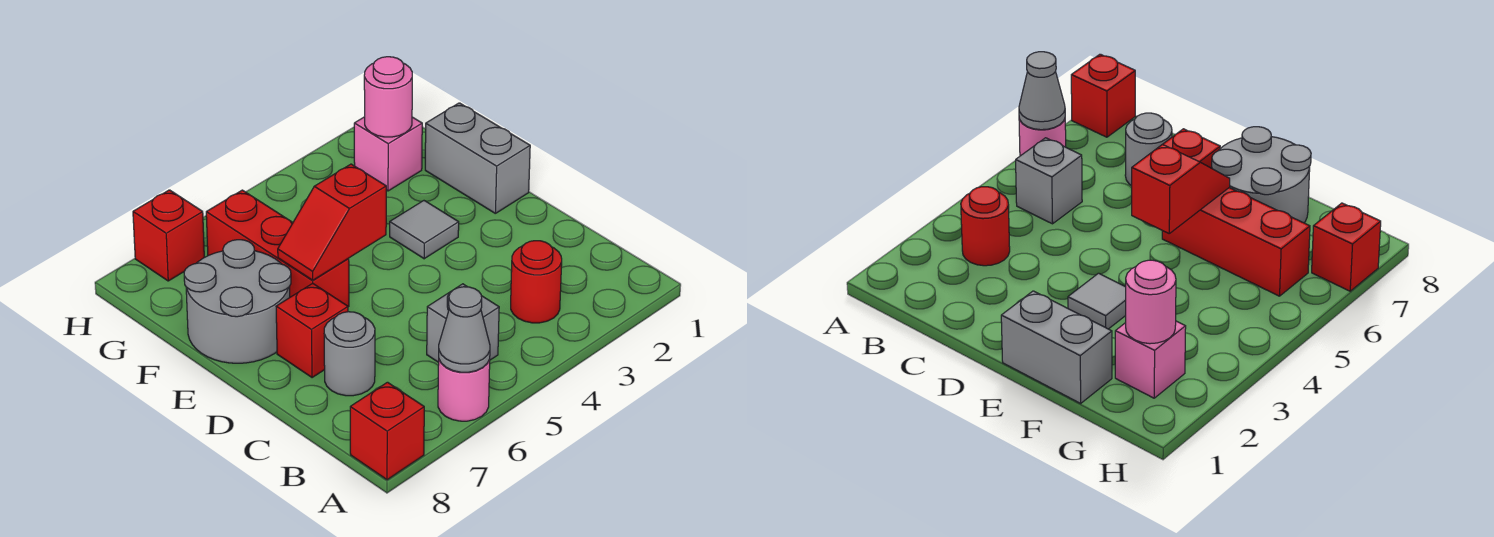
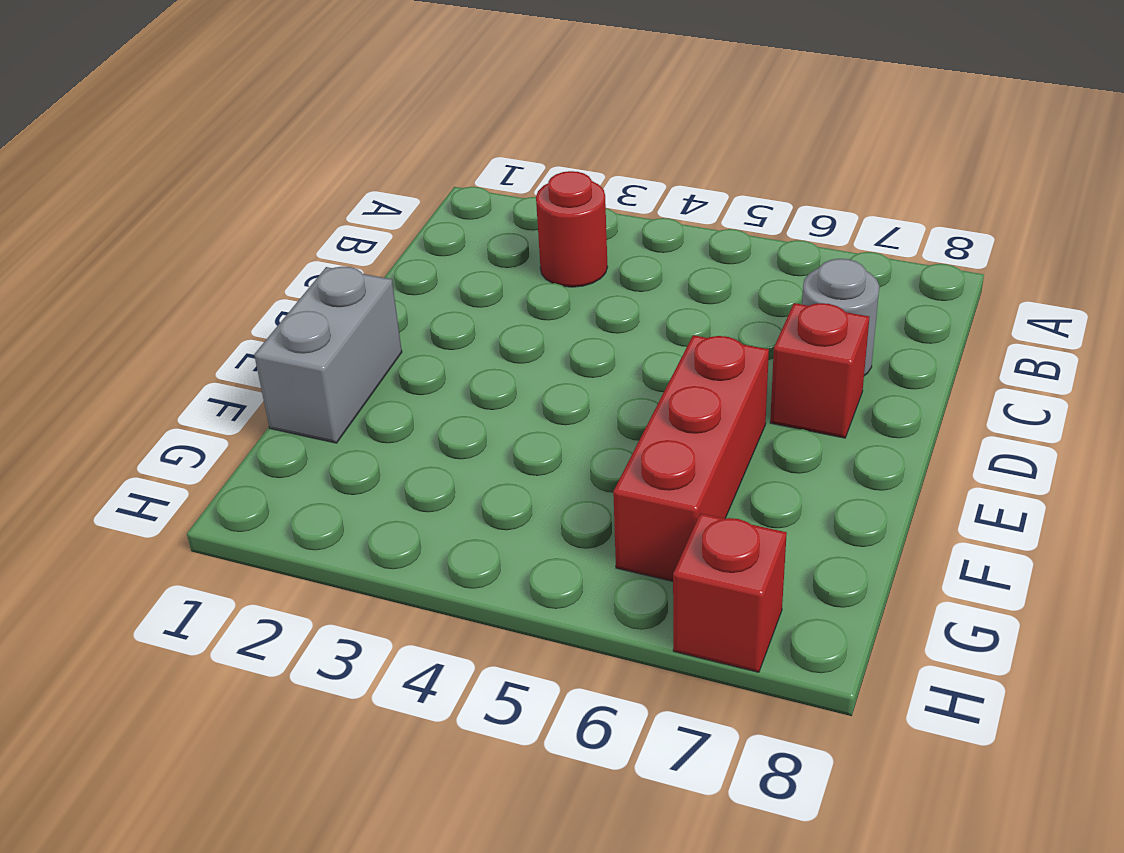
none -> pink round brick A6 level 1
none -> red brick A8 level 1
none -> grey brick B5 level 1

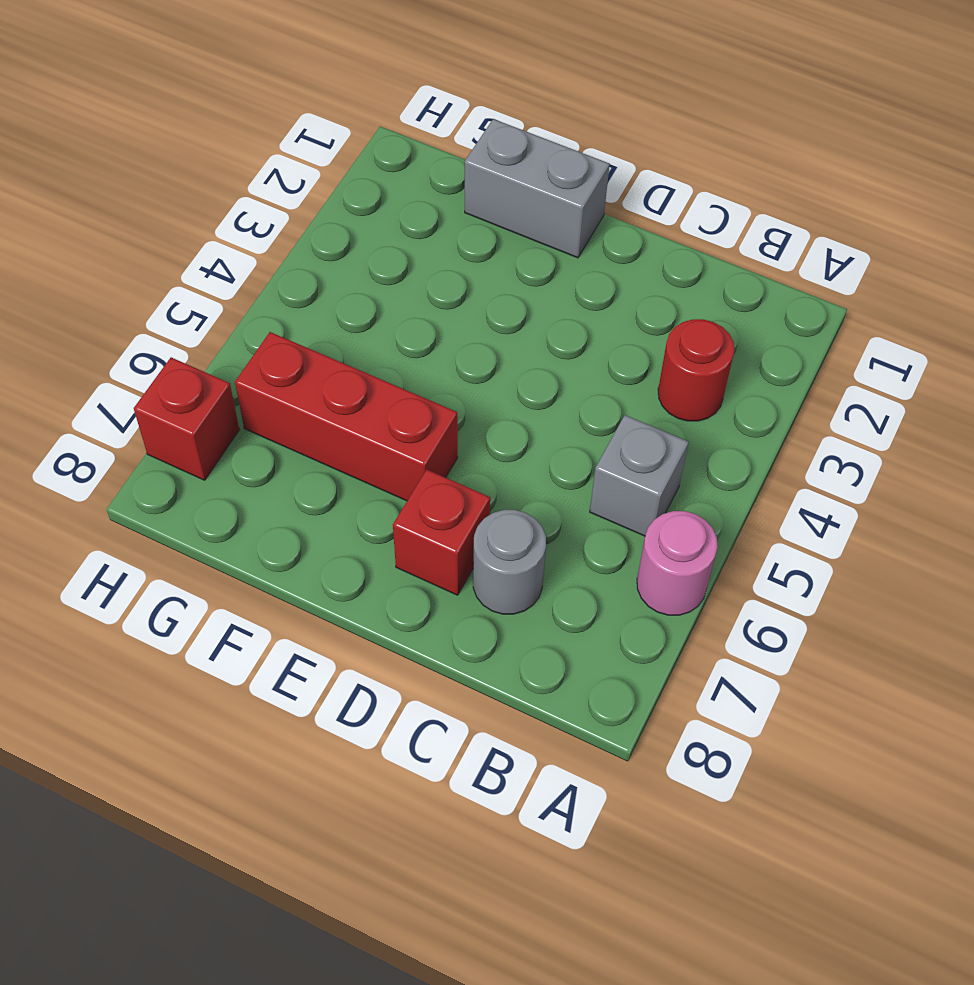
none -> red brick A8 level 1
none -> grey tile E3 level 1
none -> grey round brick E7:F8 level 1

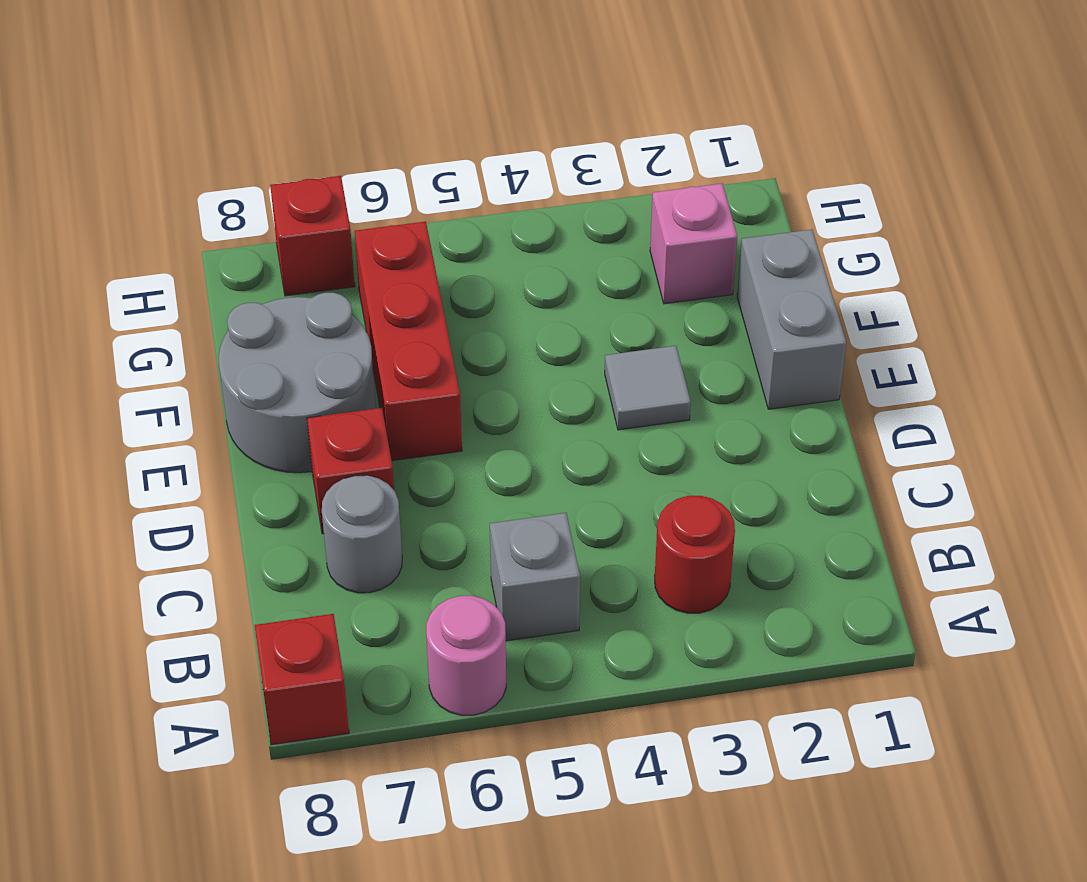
none -> grey cone A6 level 2
none -> red slope E5:E6 level 2 top 5
none -> pink round brick G2 level 2

